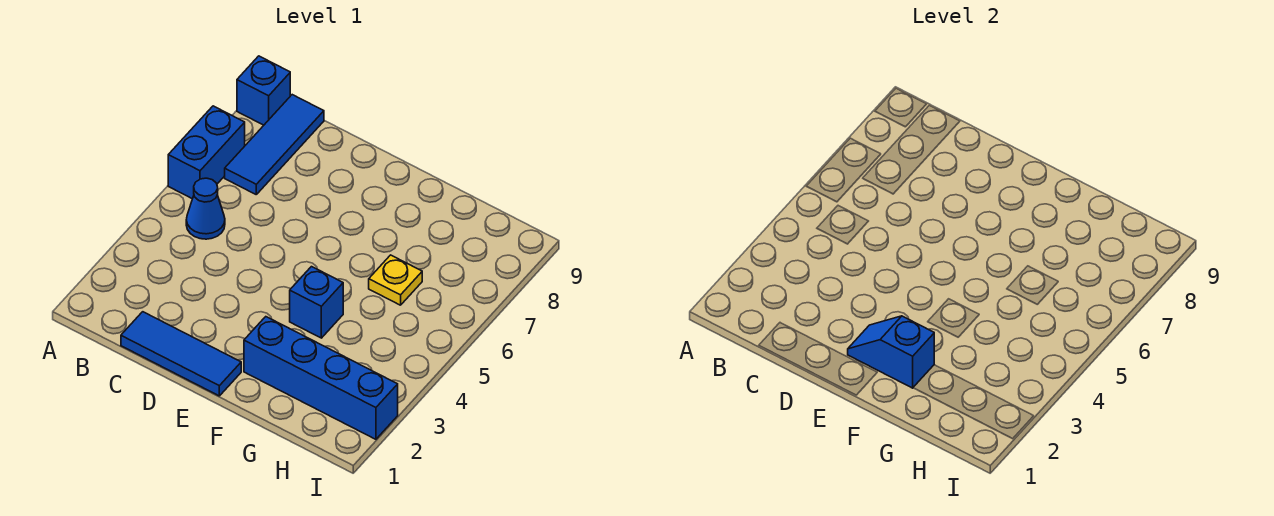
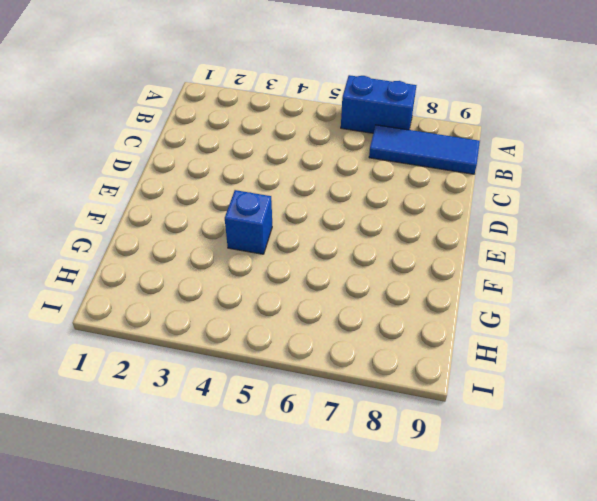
none -> blue brick A9 level 1
none -> blue cone B5 level 1

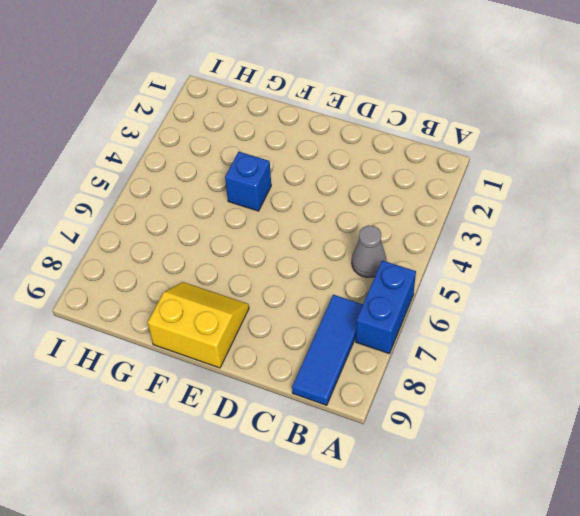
grey cone B5 level 1 -> blue cone B5 level 1
yellow slope E8:F9 level 1 top 9 -> none
none -> blue brick A9 level 1
none -> blue tile C1:E1 level 1

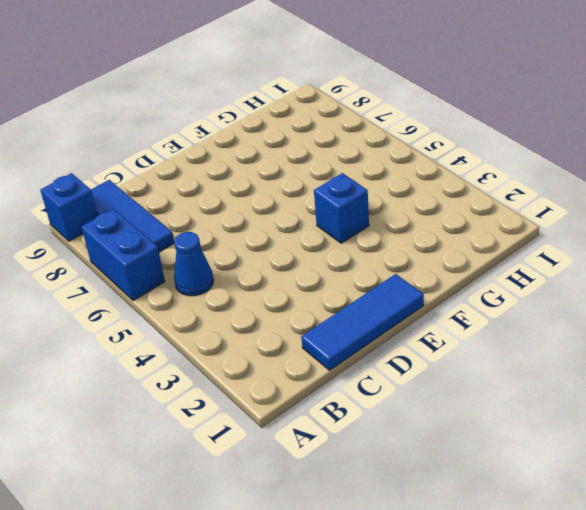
none -> blue brick F2:I2 level 1
none -> yellow plate G6 level 1

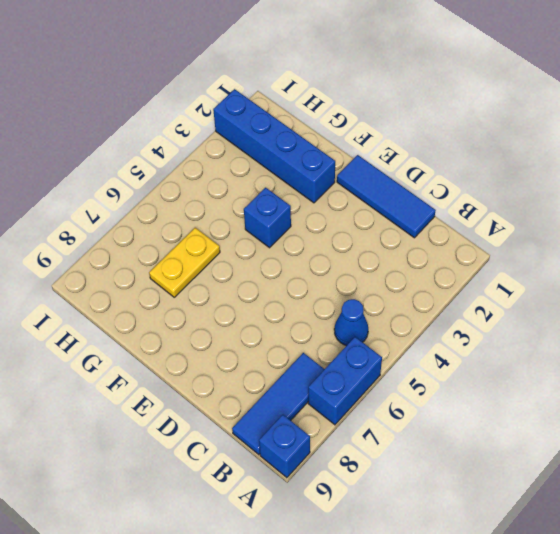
yellow plate G6:G7 level 1 -> yellow plate G6 level 1
none -> blue slope E2:F2 level 2 top F

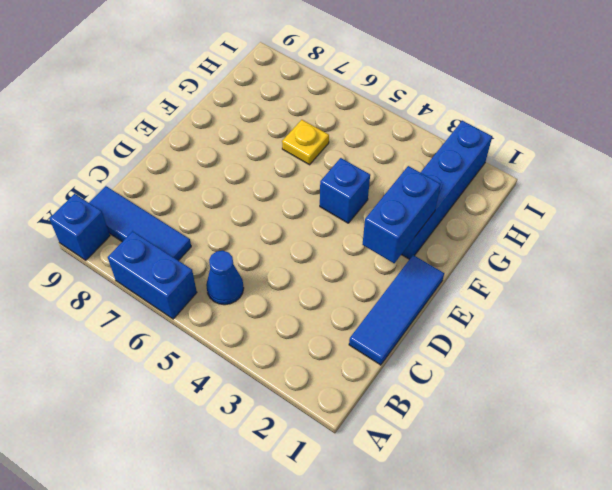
blue brick E2:F2 level 2 -> blue slope E2:F2 level 2 top F

